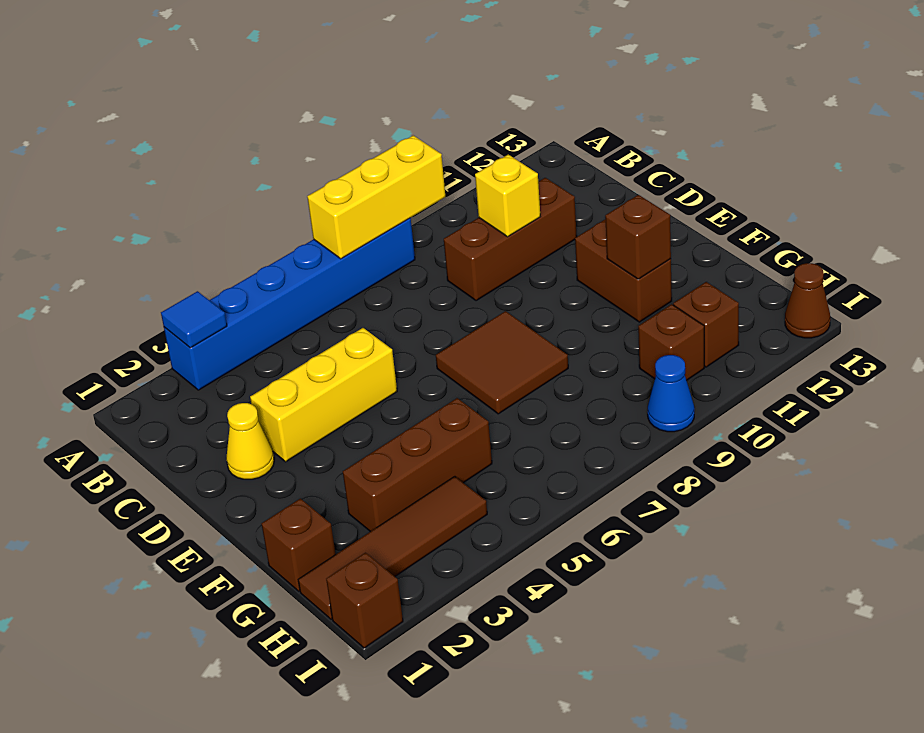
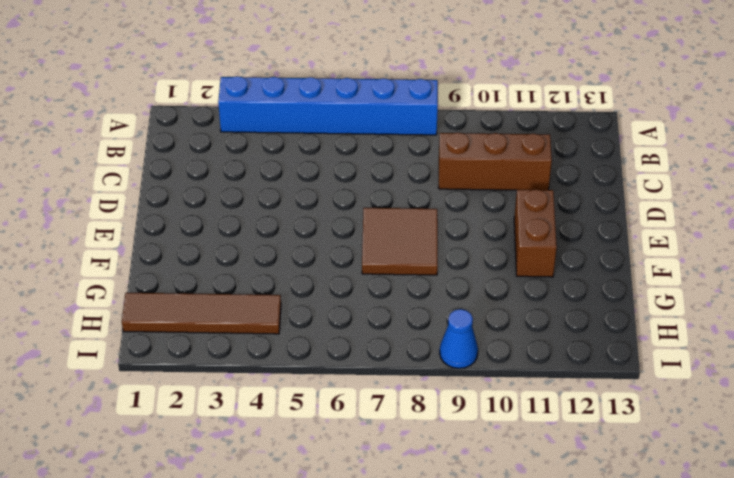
none -> yellow cone D2 level 1
none -> yellow brick D3:D5 level 1
none -> brown brick G1 level 1

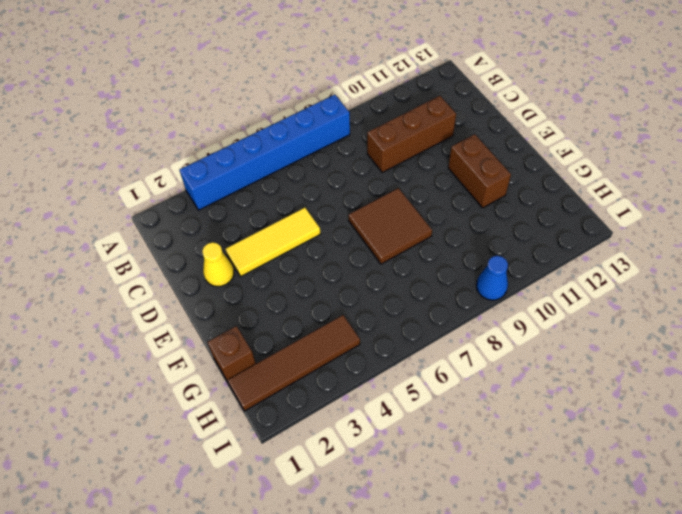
yellow tile D3:D5 level 1 -> yellow brick D3:D5 level 1
none -> brown brick G3:G5 level 1
none -> brown brick H10 level 1
none -> brown brick H11 level 1

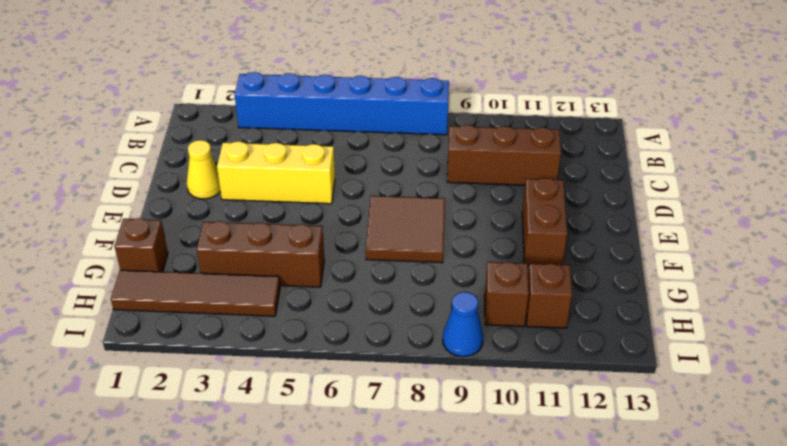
none -> brown brick I1 level 1
none -> brown cone I13 level 1
none -> blue tile A3 level 2

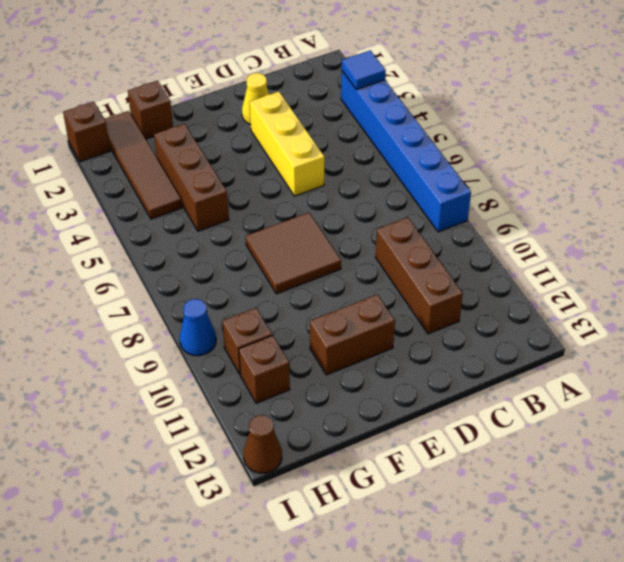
none -> yellow brick A7:A9 level 2
none -> yellow brick C10 level 2
none -> brown brick F11 level 2

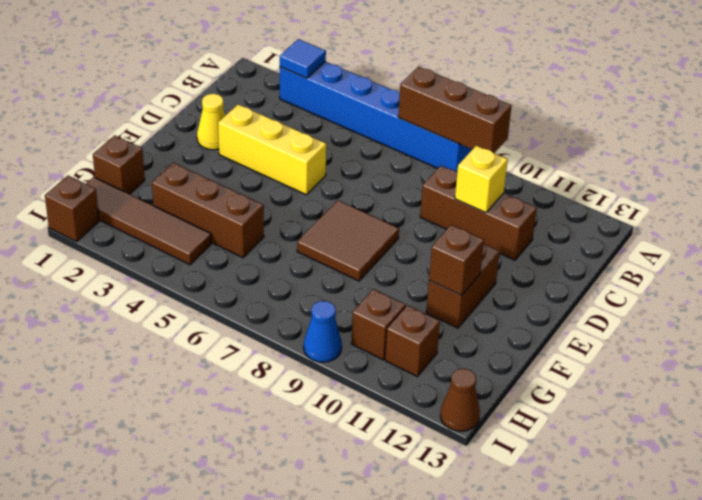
brown brick A7:A9 level 2 -> yellow brick A7:A9 level 2

